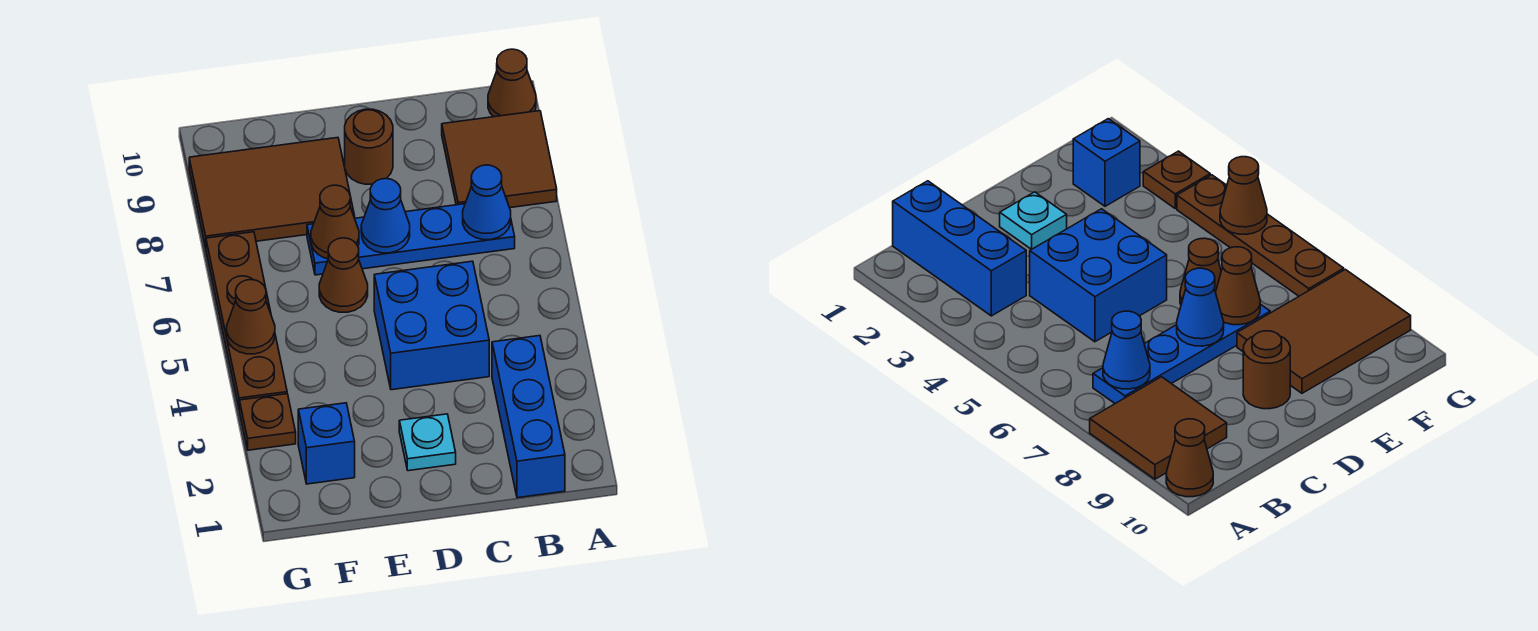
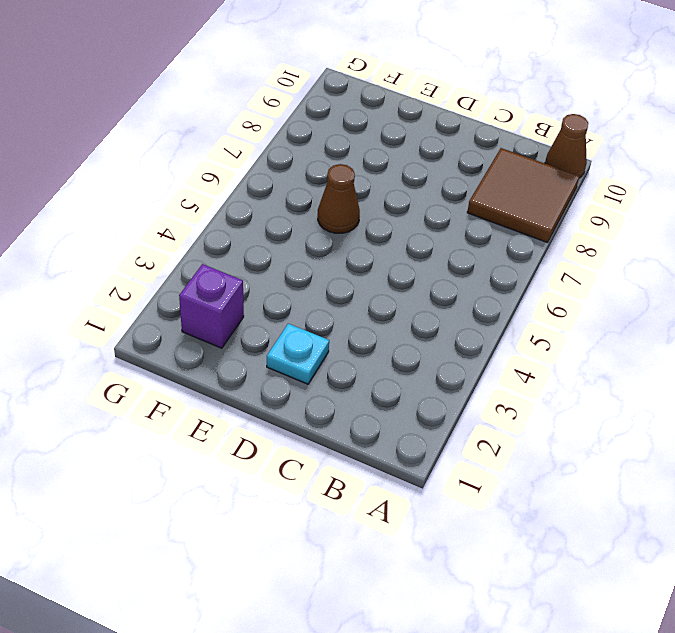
purple brick F2 level 1 -> blue brick F2 level 1
none -> blue brick B1:B3 level 1
none -> blue plate B7:E7 level 1
none -> blue brick C4:D5 level 1

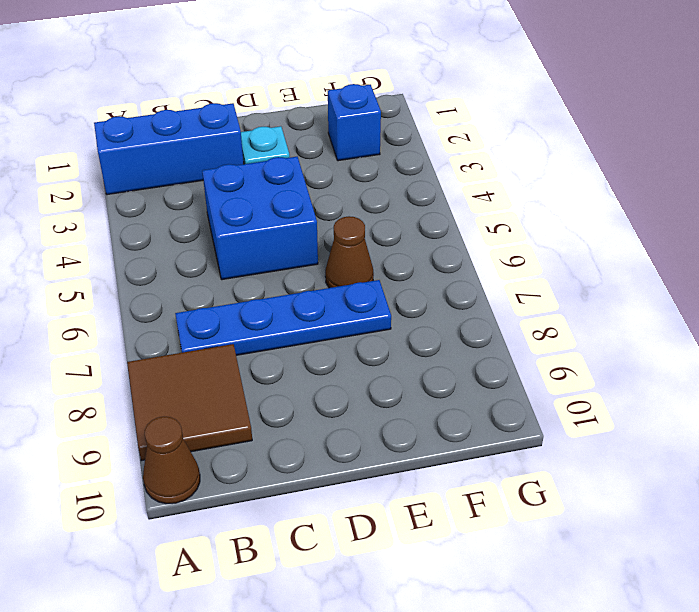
blue brick A2:C2 level 1 -> blue brick B1:B3 level 1
none -> brown round brick D9 level 1
none -> brown tile E8:G9 level 1
none -> brown plate G3 level 1

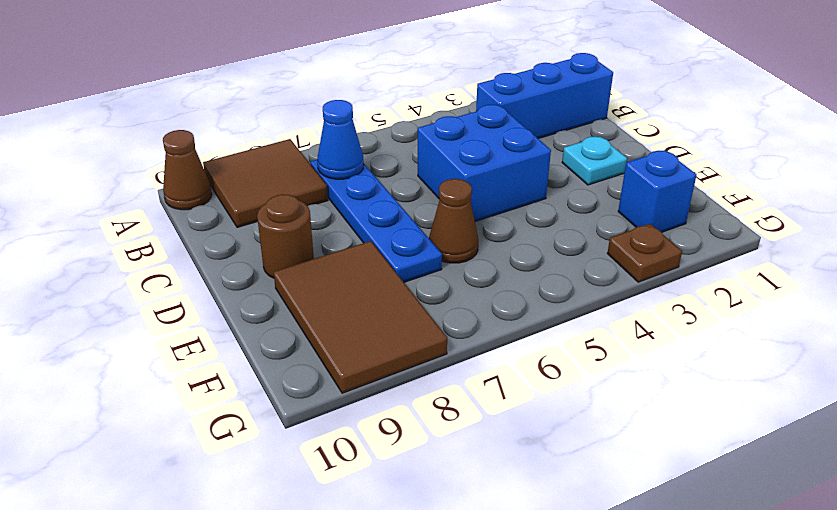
none -> brown plate G4:G7 level 1
none -> blue cone D7 level 2
none -> brown cone E7 level 2

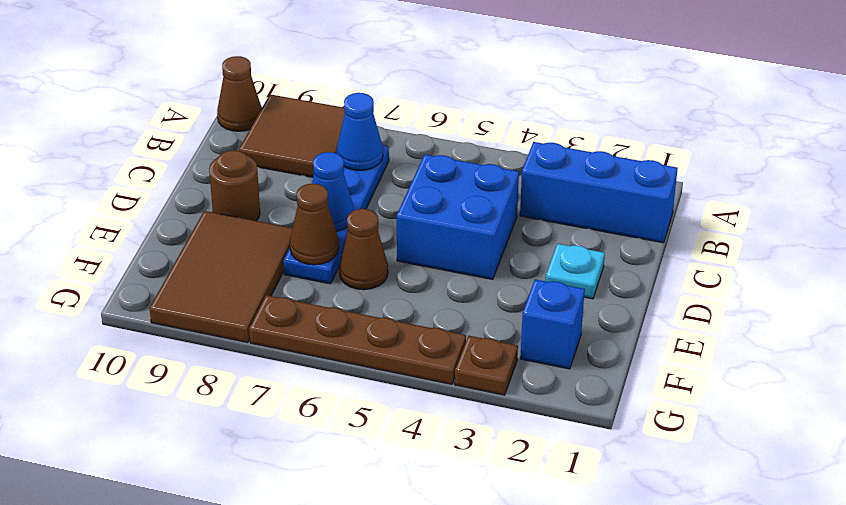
none -> brown cone G5 level 2

